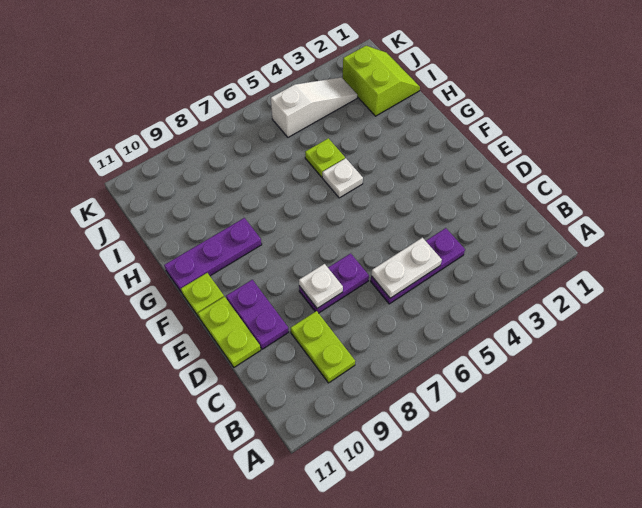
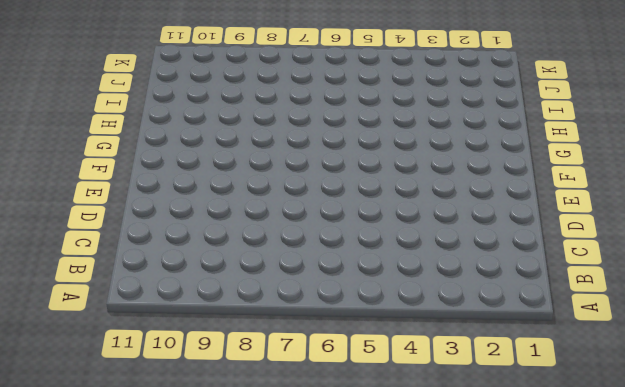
none -> lime plate B9:C9 level 1
none -> purple plate C4:C6 level 1
none -> purple plate D7:D8 level 1

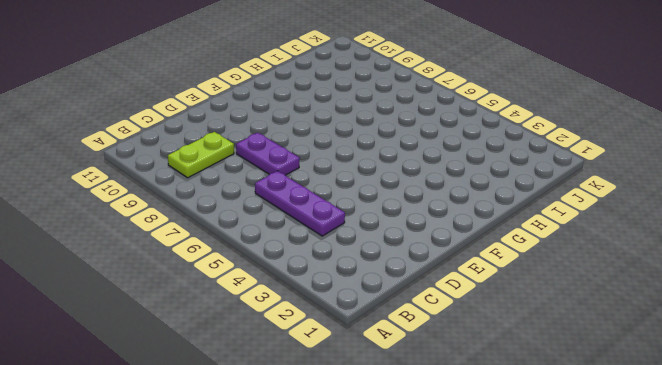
none -> purple plate D10:E10 level 1
none -> lime plate D11:E11 level 1
none -> lime plate F11 level 1

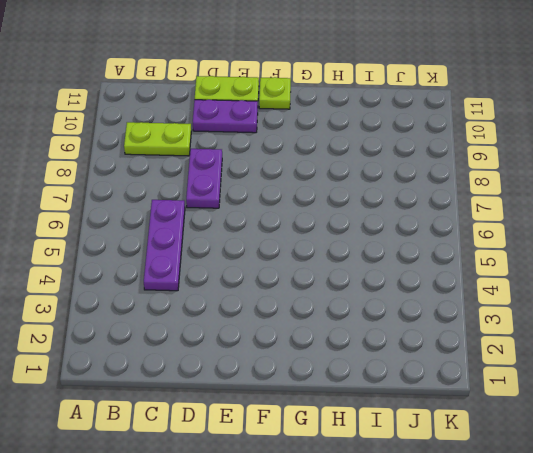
none -> white plate G5 level 1
none -> purple plate G9:G11 level 1
none -> lime plate H5 level 1

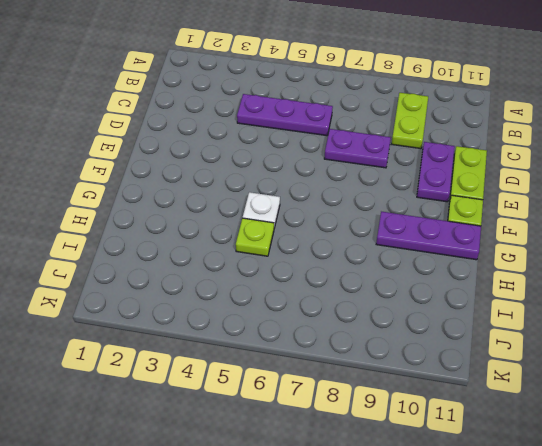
none -> lime slope I1:J2 level 1 top 2
none -> white slope J3:J5 level 1 top 5
none -> white plate C5:C6 level 2

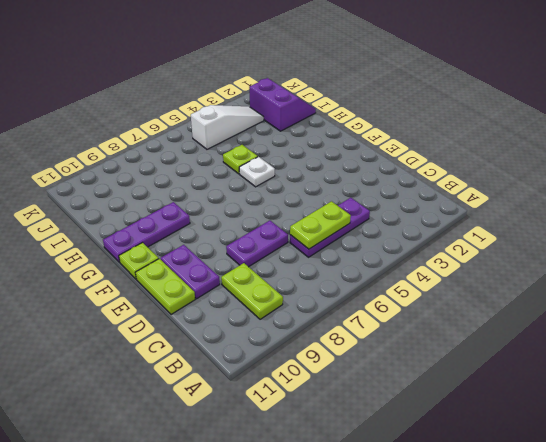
lime plate C5:C6 level 2 -> white plate C5:C6 level 2
purple slope I1:J2 level 1 top 2 -> lime slope I1:J2 level 1 top 2
none -> white plate D8 level 2

